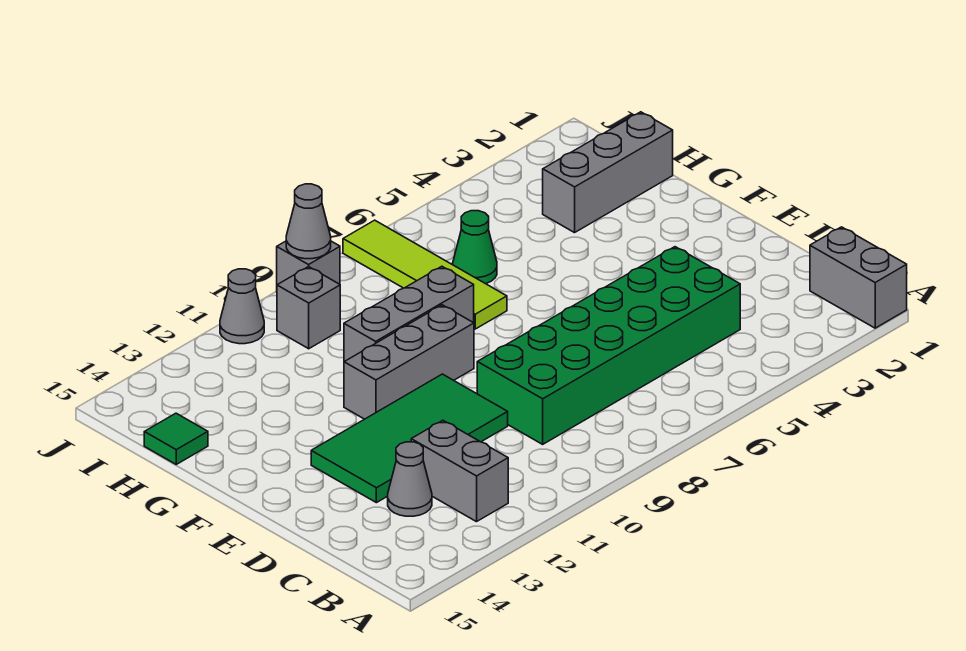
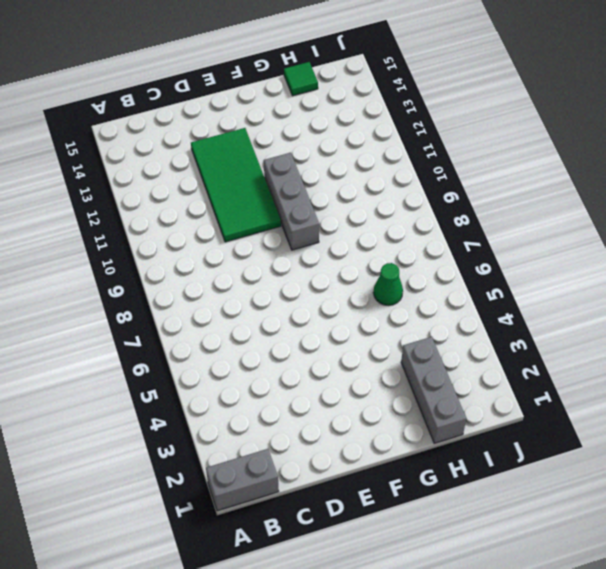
none -> grey brick B12:C12 level 1
none -> green brick C4:D9 level 1
none -> grey cone C13 level 1

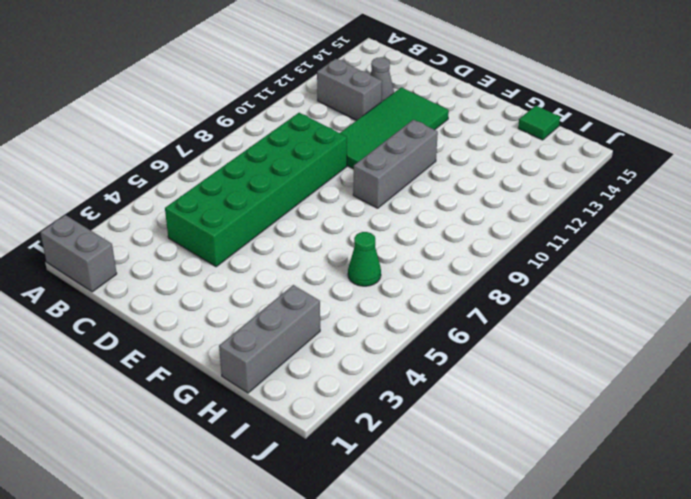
none -> lime tile G7:J7 level 1
none -> grey brick G8:G10 level 1
none -> grey brick I10 level 1

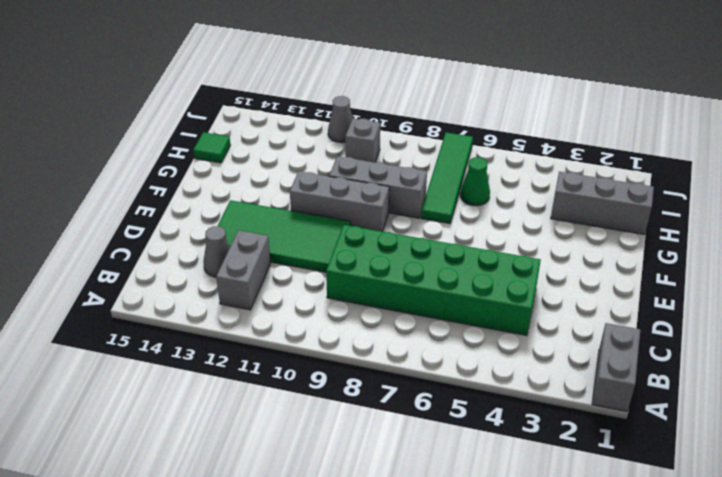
green tile G7:J7 level 1 -> lime tile G7:J7 level 1
none -> grey brick J9 level 1
none -> grey cone J9 level 2

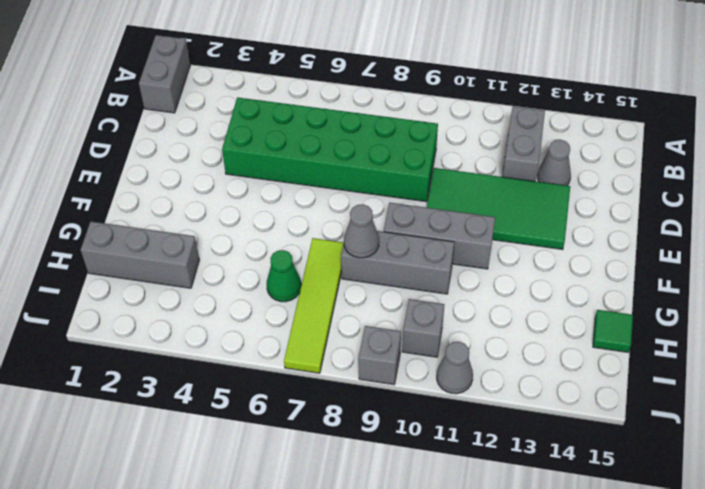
grey cone G8 level 2 -> grey cone J9 level 2

